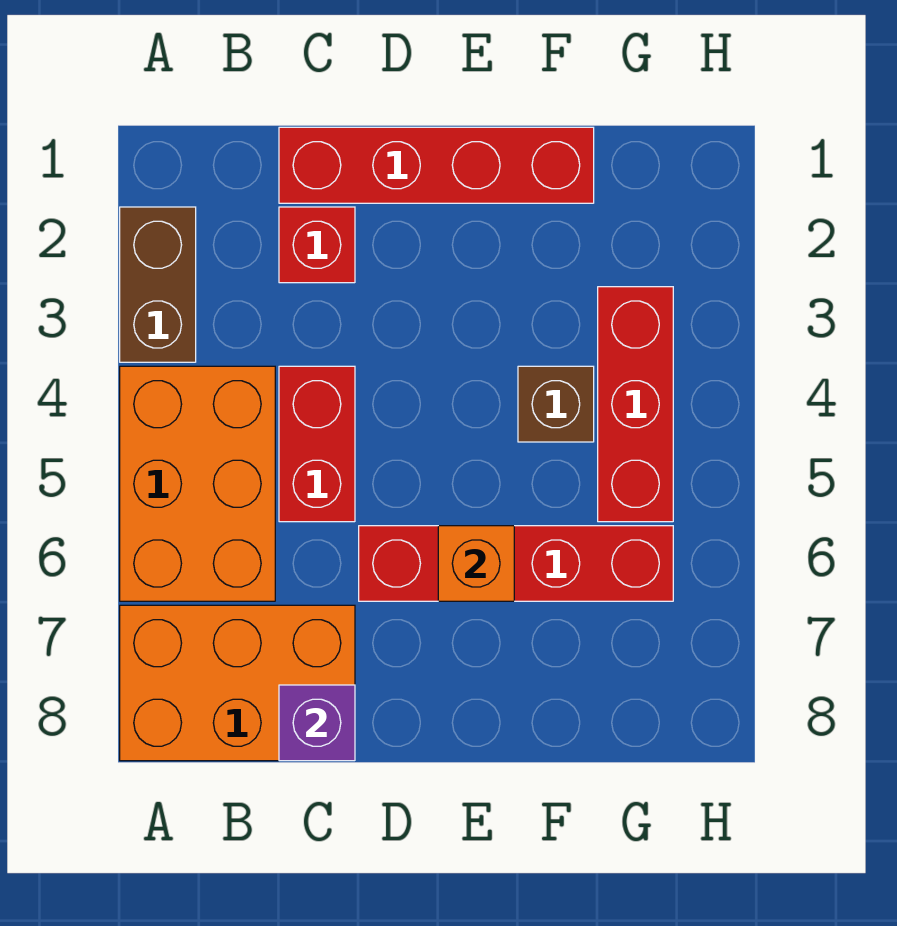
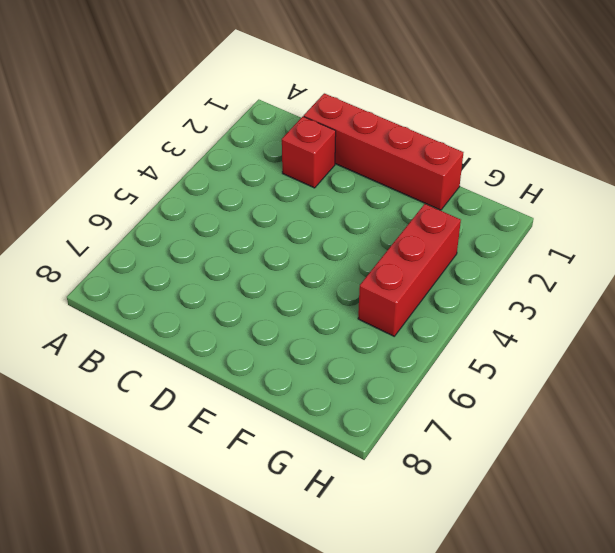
none -> brown brick A2:A3 level 1
none -> orange brick A4:B6 level 1

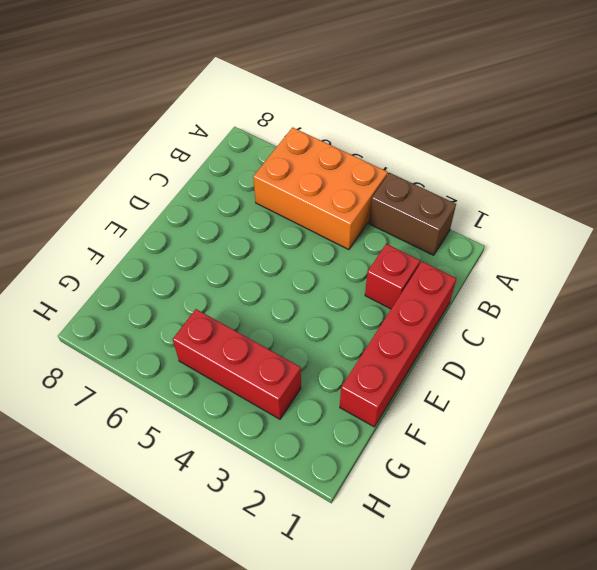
none -> orange brick A7:C8 level 1
none -> red brick C4:C5 level 1

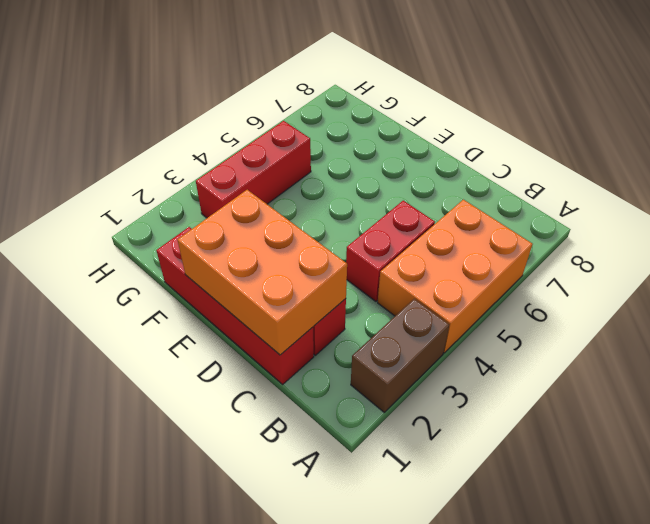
orange brick C1:E2 level 2 -> orange brick A7:C8 level 1
none -> red brick D6:G6 level 1
none -> brown brick F4 level 1

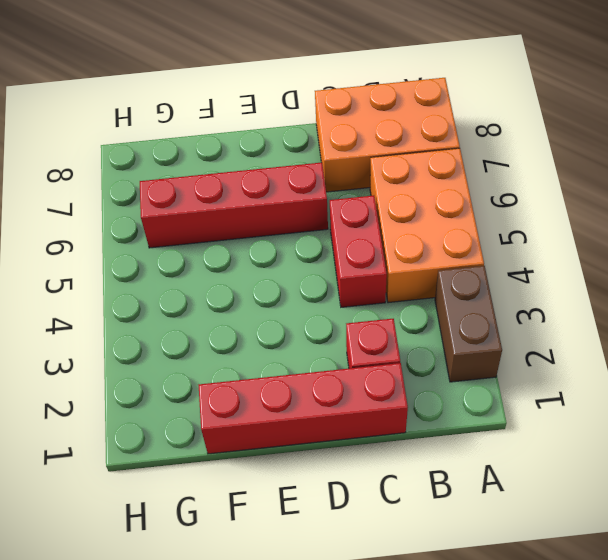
none -> brown brick F4 level 1
none -> red brick G3:G5 level 1

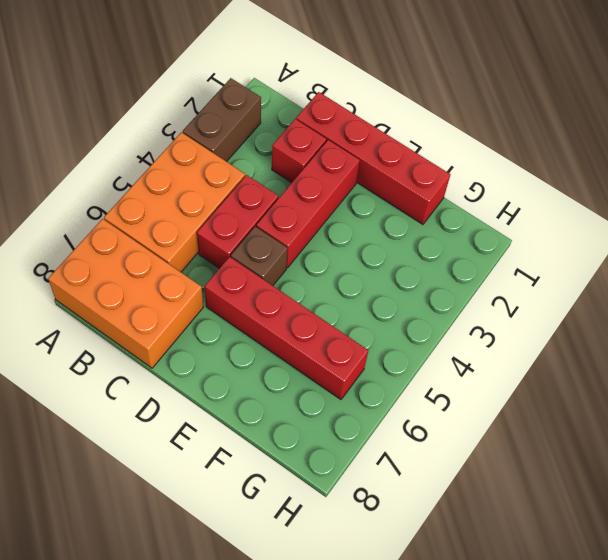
red brick D2:D4 level 1 -> red brick G3:G5 level 1
brown brick D5 level 1 -> brown brick F4 level 1
none -> purple brick C8 level 2
none -> orange brick E6 level 2

